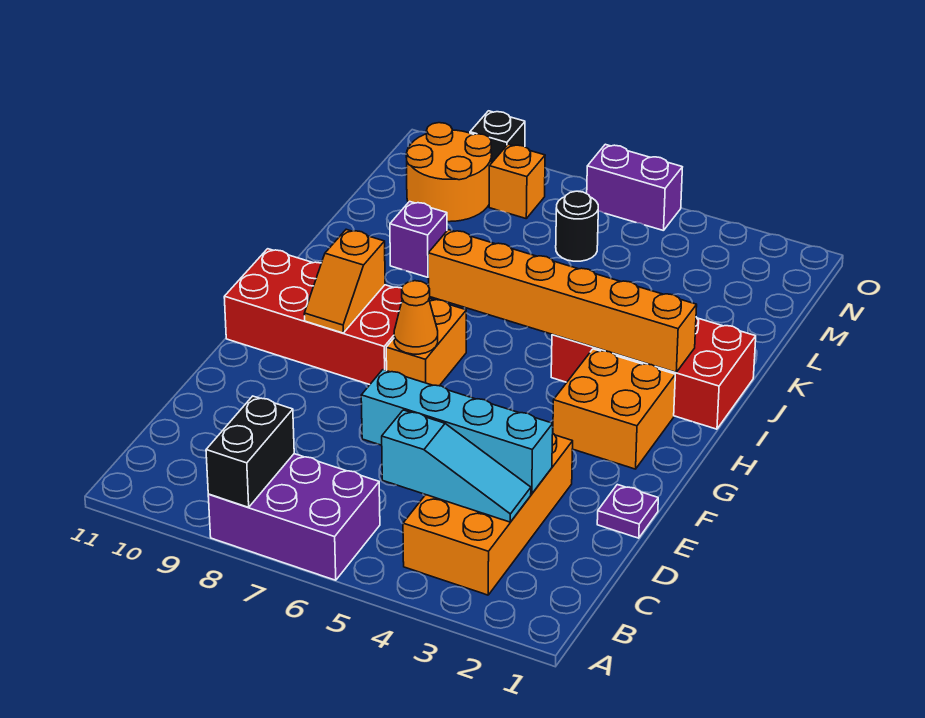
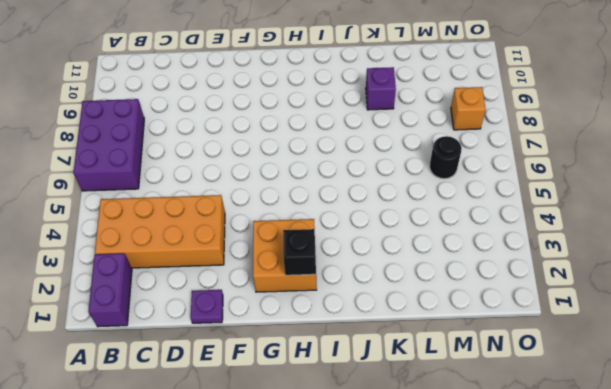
purple brick B1:B2 level 1 -> purple brick O5:O6 level 1
black brick H2 level 2 -> black brick O9 level 1
none -> orange brick G7:H7 level 1
none -> red brick G8:H11 level 1
none -> red brick I1:J4 level 1

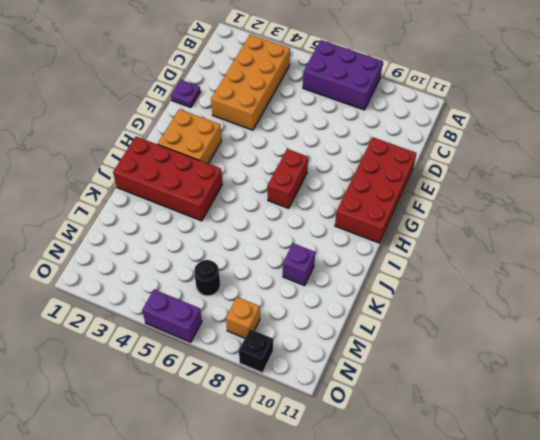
red brick E10:H11 level 1 -> red brick G8:H11 level 1
red brick G7:H7 level 1 -> orange brick G7:H7 level 1
none -> orange round brick M9:N10 level 1
none -> black brick A8:B8 level 2
none -> cyan slope C3:C5 level 2 top 5

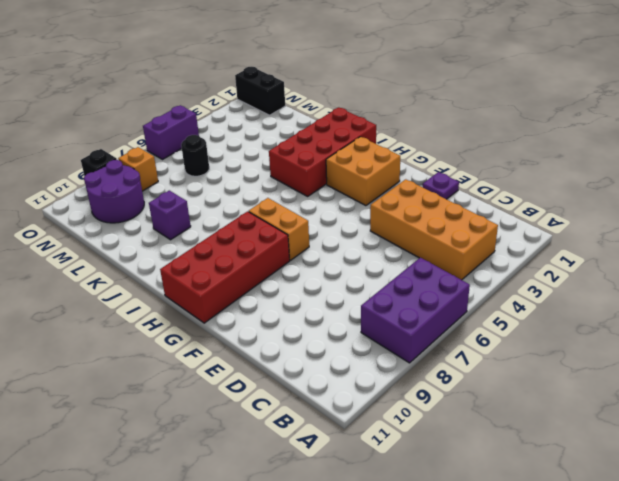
purple round brick M9:N10 level 1 -> orange round brick M9:N10 level 1
black brick N1:O1 level 1 -> black brick A8:B8 level 2
none -> cyan slope C3:C5 level 2 top 5
none -> cyan brick D3:D6 level 2
none -> orange cone G7 level 2

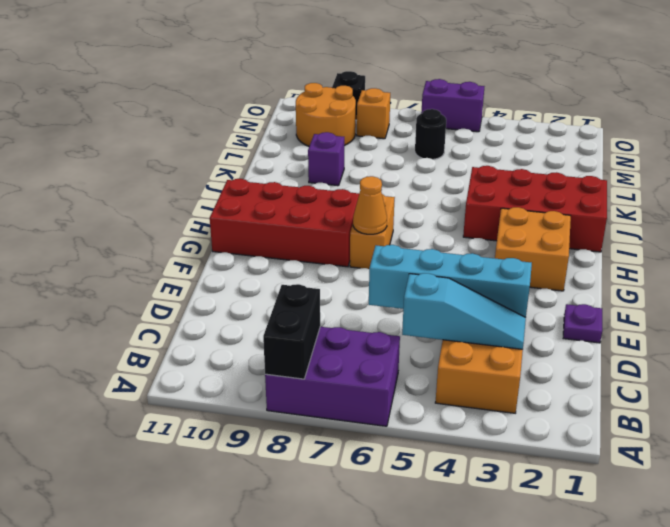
none -> orange slope G9:H9 level 2 top H
none -> orange brick I2:I7 level 2

